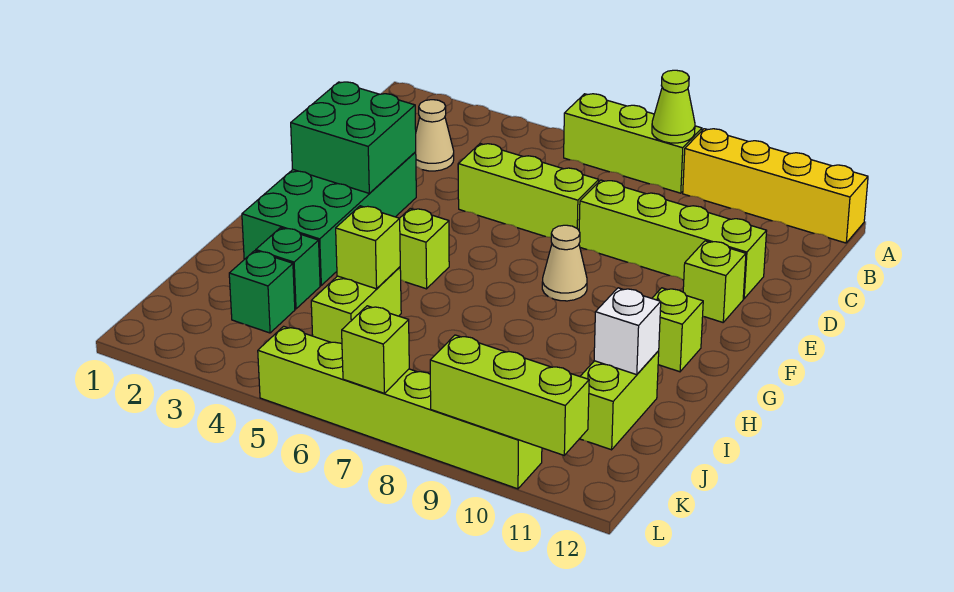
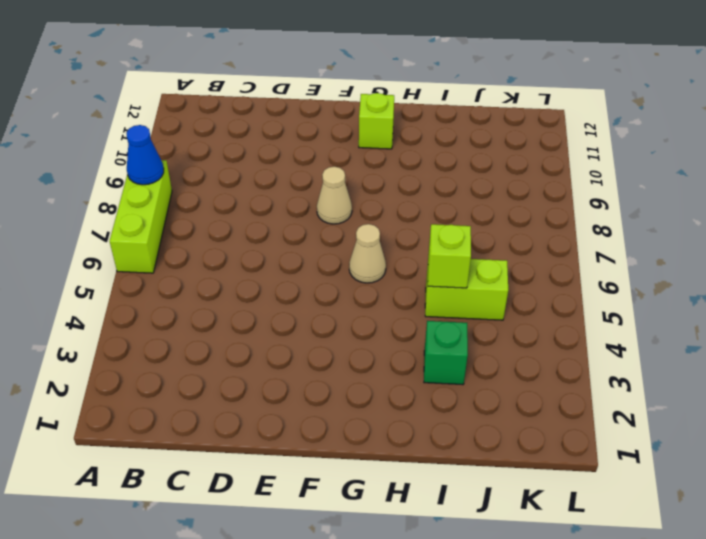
blue cone A8 level 2 -> lime cone A8 level 2
tan cone G6 level 1 -> tan cone C3 level 1
none -> yellow brick A9:A12 level 1
none -> lime brick D5:D7 level 1
none -> lime brick D8:D11 level 1

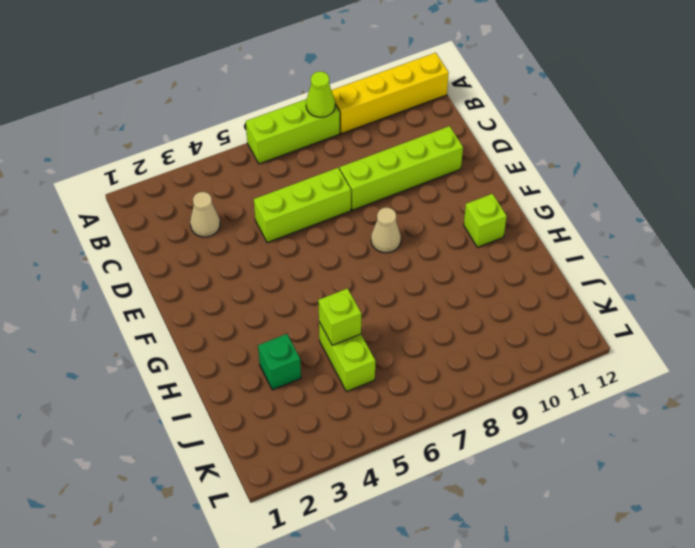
none -> green brick E2:H3 level 1
none -> lime brick E11 level 1
none -> lime brick G5 level 1

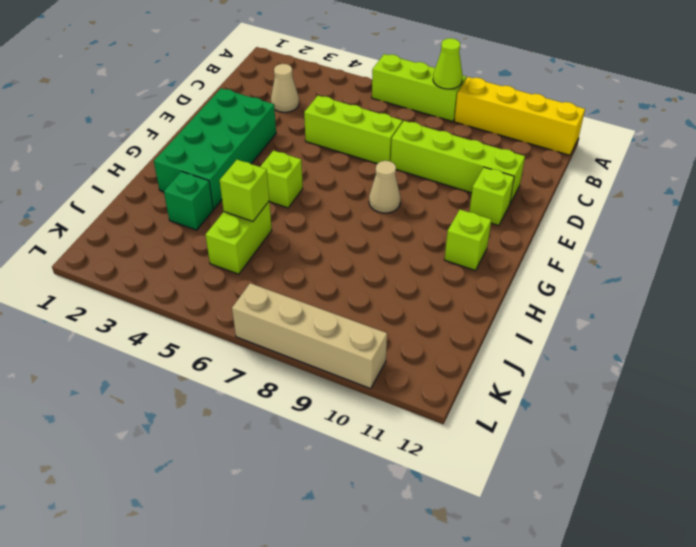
tan brick L7:L10 level 1 -> lime brick L5:L10 level 1
none -> lime brick I11:J11 level 1
none -> green brick J3 level 1
none -> green brick E2:F3 level 2

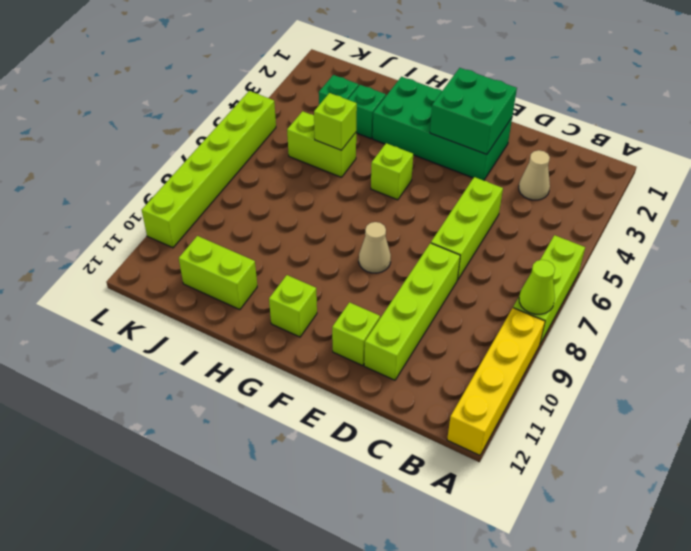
none -> white brick I11 level 2
none -> lime brick L7 level 2
none -> lime brick L9:L11 level 2

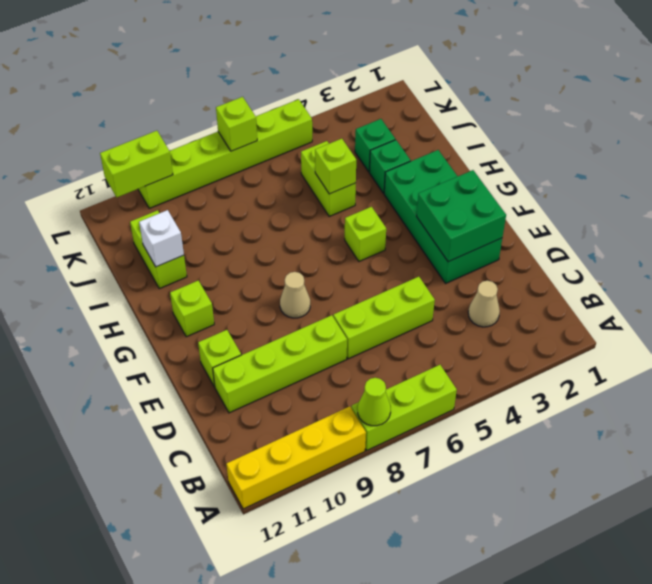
lime brick L10:L11 level 2 -> lime brick L9:L11 level 2

